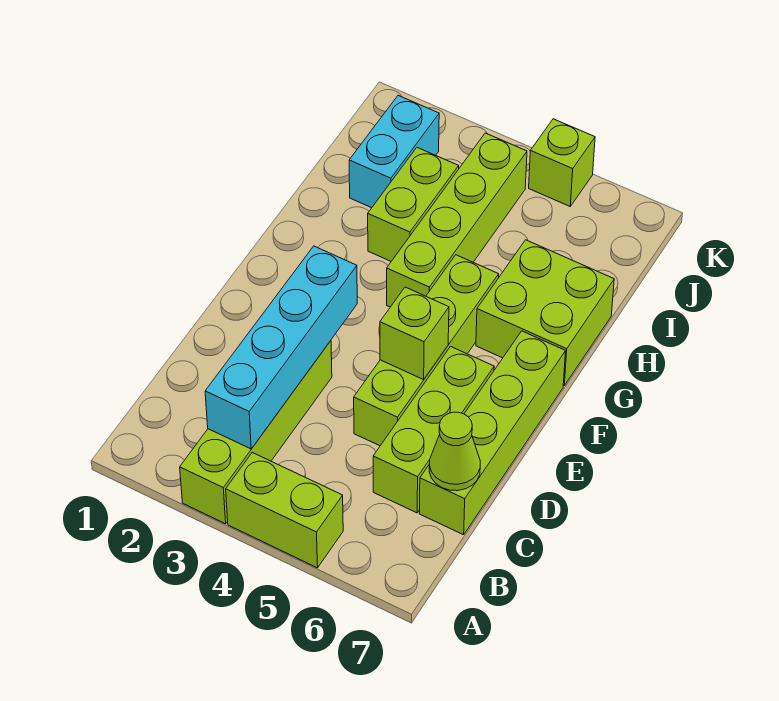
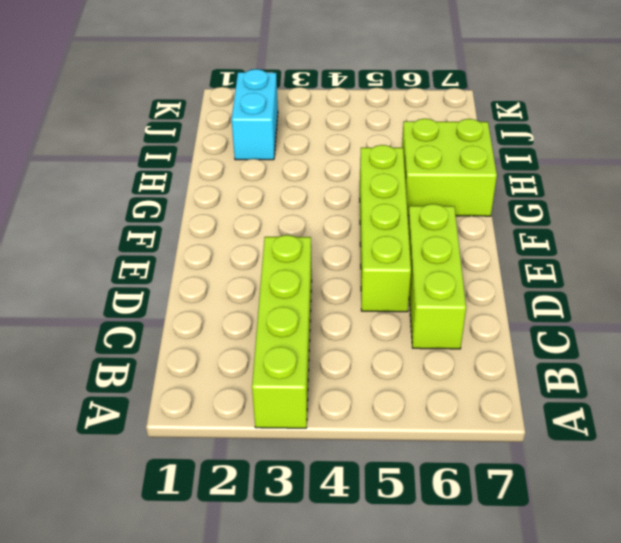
none -> lime brick A4:A5 level 1
none -> lime brick C7:F7 level 1
none -> lime brick G4:J4 level 1

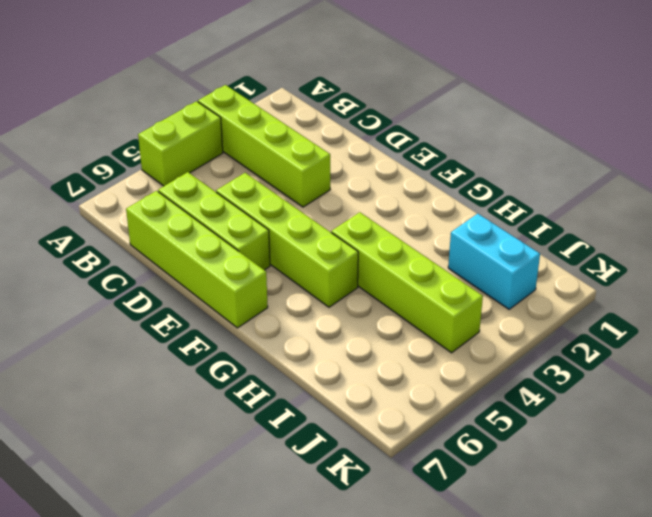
none -> lime brick G6:H7 level 1
none -> lime brick H3:I3 level 1
none -> lime brick K5 level 1

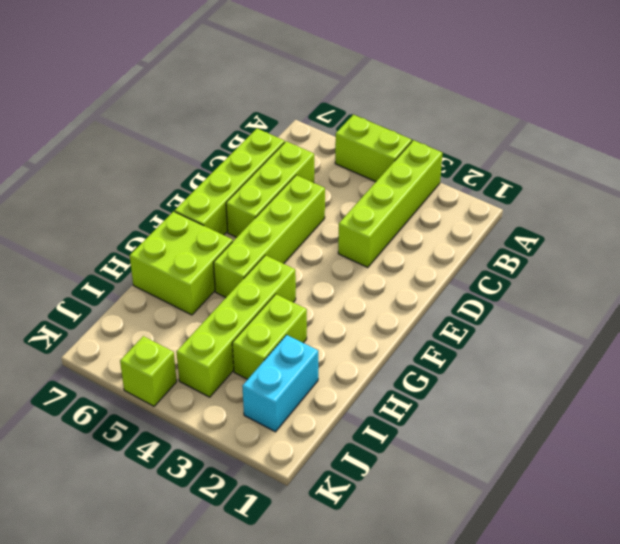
none -> cyan brick B3:E3 level 2
none -> lime cone C7 level 2
none -> lime brick E5 level 2

